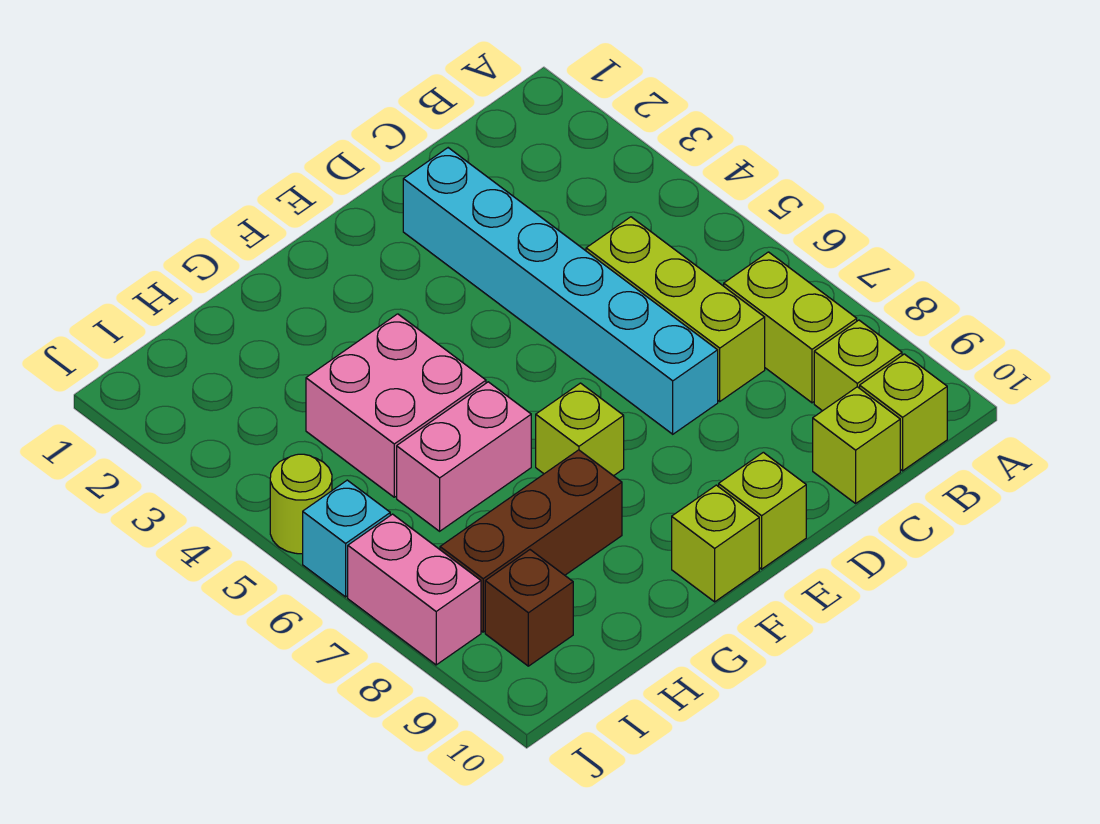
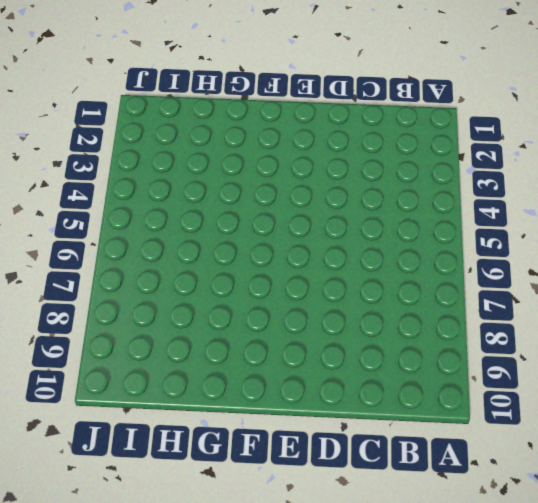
none -> lime brick B7:B8 level 1
none -> lime brick B9 level 1
none -> lime brick B10 level 1

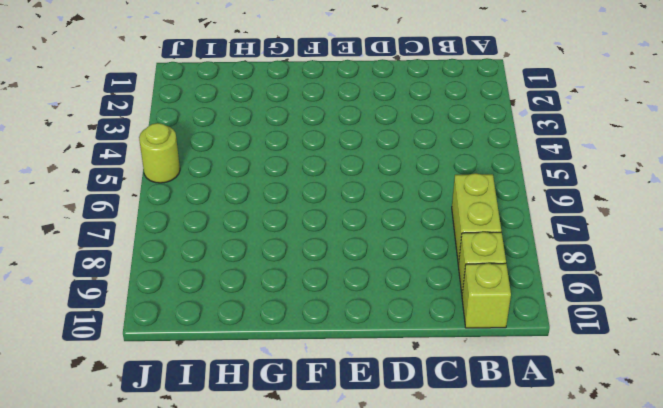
none -> lime brick C5:C7 level 1
none -> lime brick C10 level 1
none -> cyan brick D2:D7 level 1

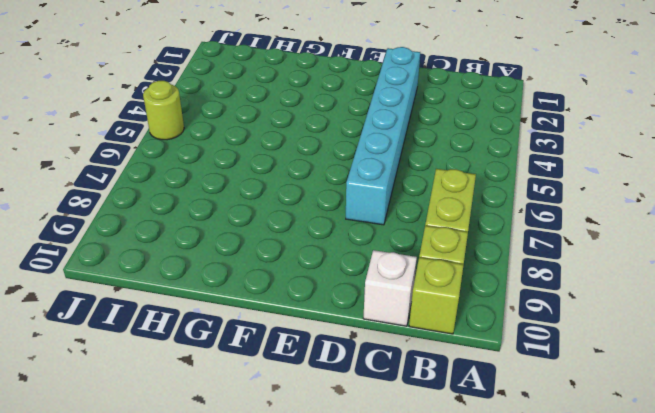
white brick C10 level 1 -> lime brick C10 level 1
none -> lime brick C5:C7 level 1
none -> lime brick E10 level 1
none -> lime brick F7 level 1

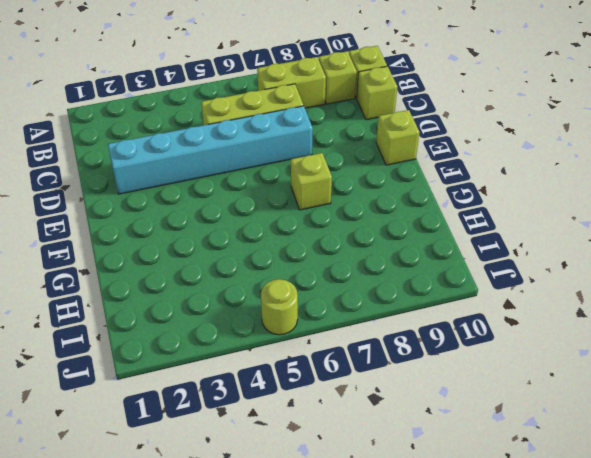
none -> lime brick F10 level 1
none -> pink brick G4:H5 level 1
none -> pink brick G6:H6 level 1

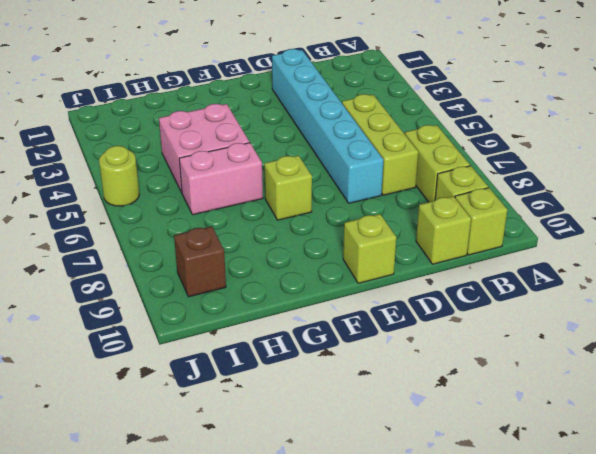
none -> lime brick F10 level 1
none -> brown brick G8:I8 level 1
none -> cyan brick J6 level 1

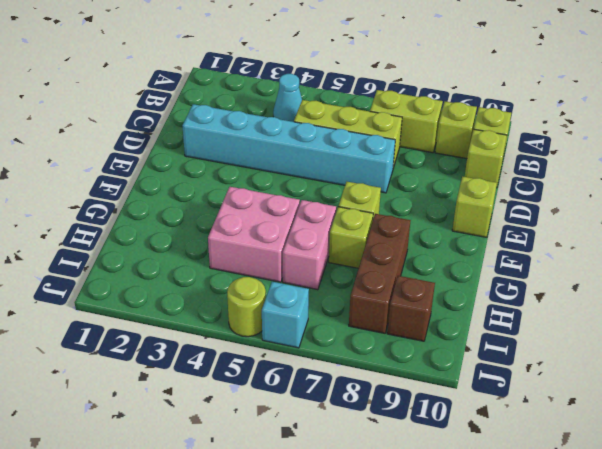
cyan cone B4 level 1 -> none
lime brick G7 level 1 -> lime brick F10 level 1
none -> pink brick J7:J8 level 1

